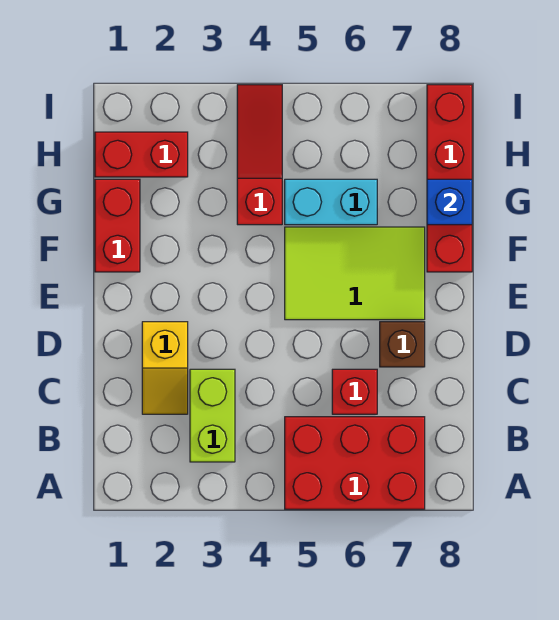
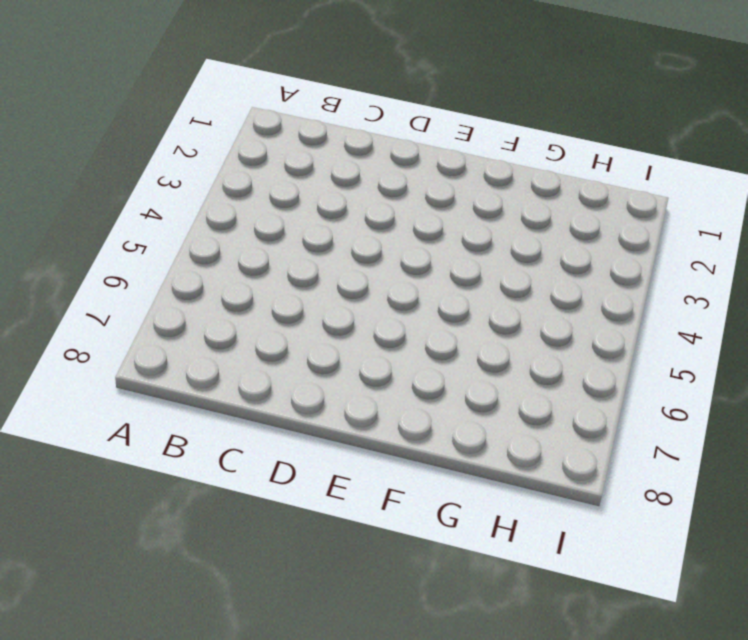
none -> red brick A5:B7 level 1
none -> lime brick B3:C3 level 1
none -> yellow slope C2:D2 level 1 top D

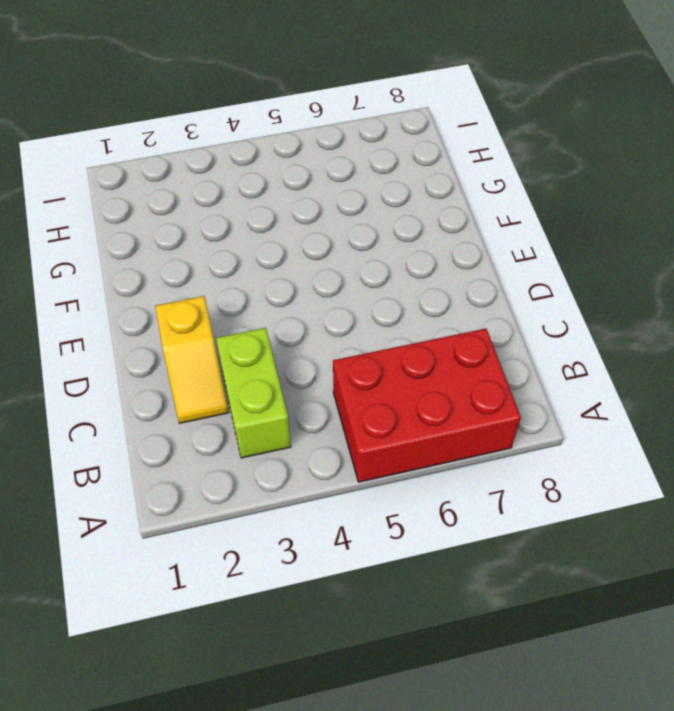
none -> red brick C6 level 1
none -> brown brick D7 level 1
none -> lime tile E5:F7 level 1

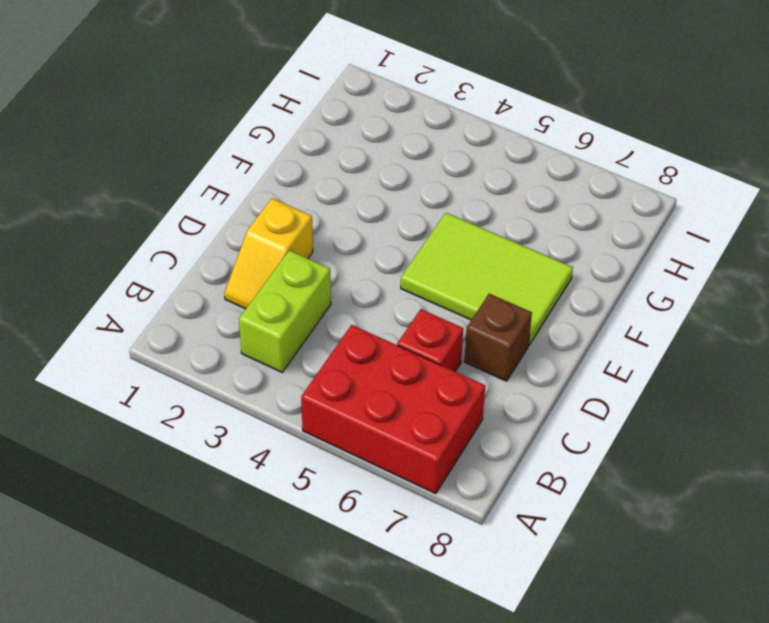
none -> red brick F1:G1 level 1
none -> red brick F8:I8 level 1
none -> red slope G4:I4 level 1 top G

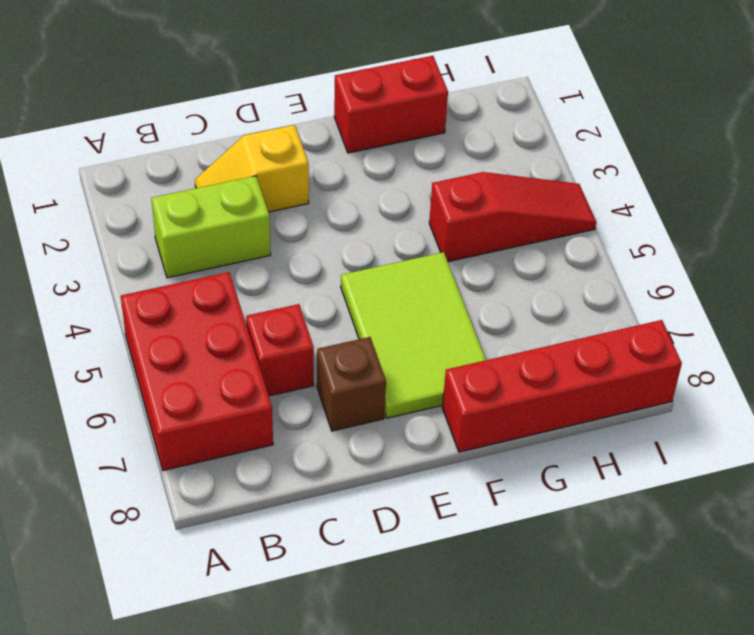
none -> cyan brick G5:G6 level 1
none -> red brick H1:H2 level 1
none -> blue brick G8 level 2

